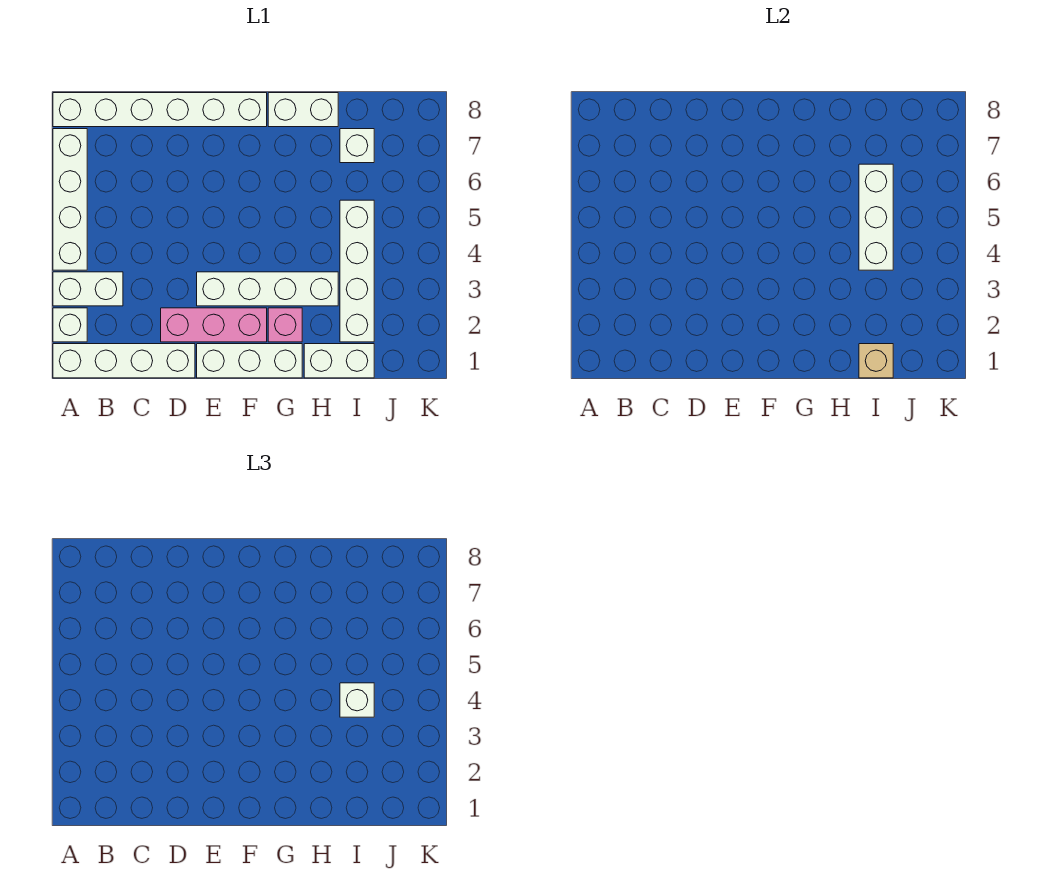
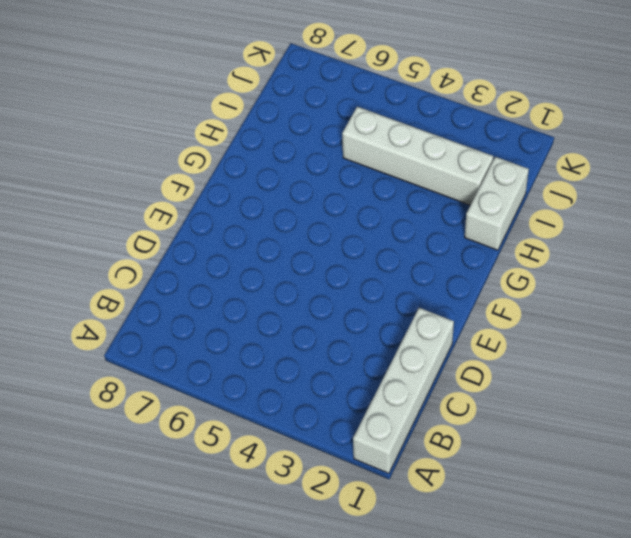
none -> white brick A2 level 1
none -> white brick A3:B3 level 1
none -> white brick A4:A7 level 1

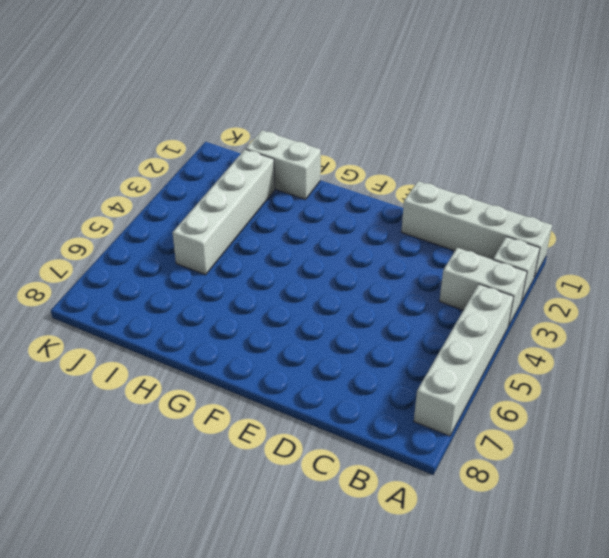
none -> white brick A8:F8 level 1
none -> pink brick D2:F2 level 1
none -> white brick E1:G1 level 1

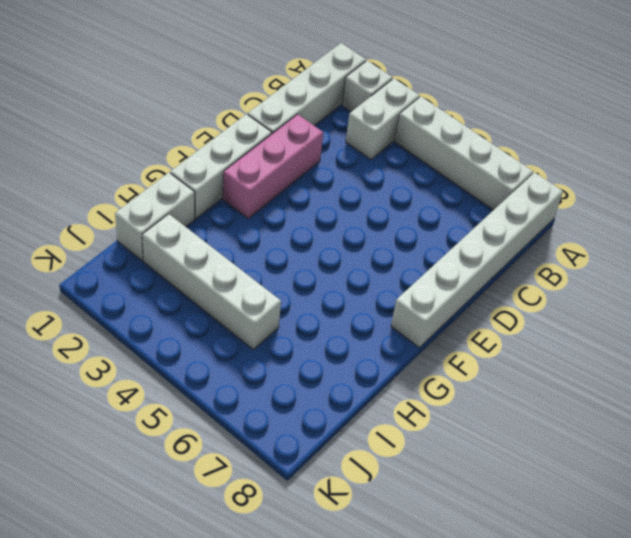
none -> white brick E3:H3 level 1
none -> pink brick G2 level 1
none -> white brick G8:H8 level 1

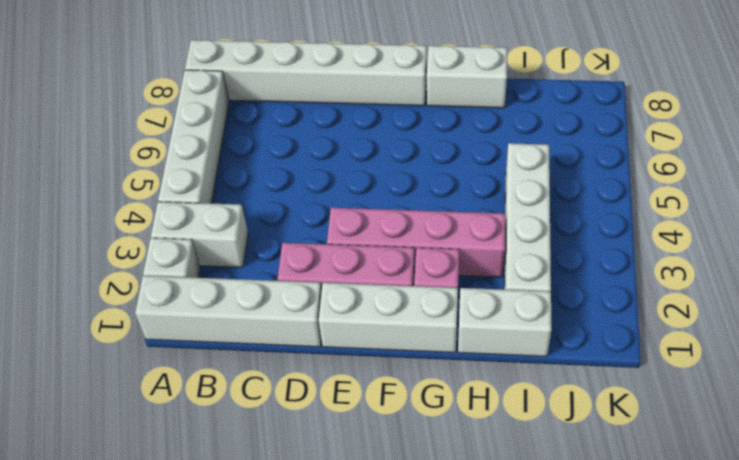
pink brick E3:H3 level 1 -> white brick E3:H3 level 1
none -> white brick I7 level 1
none -> tan brick I1 level 2
none -> white brick I4:I6 level 2

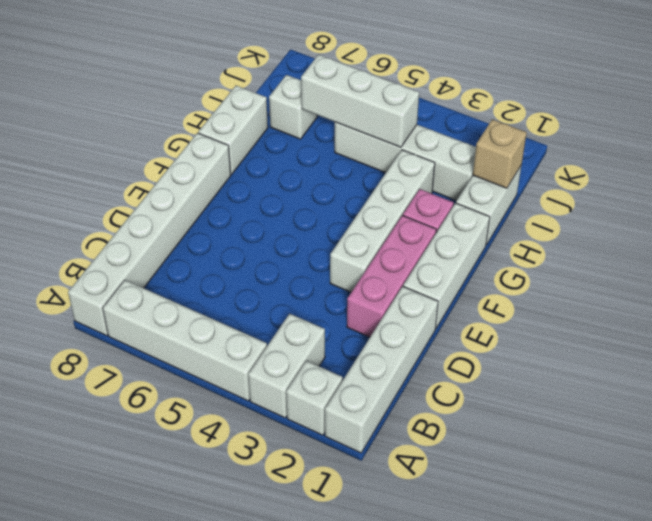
none -> white brick I4 level 3

